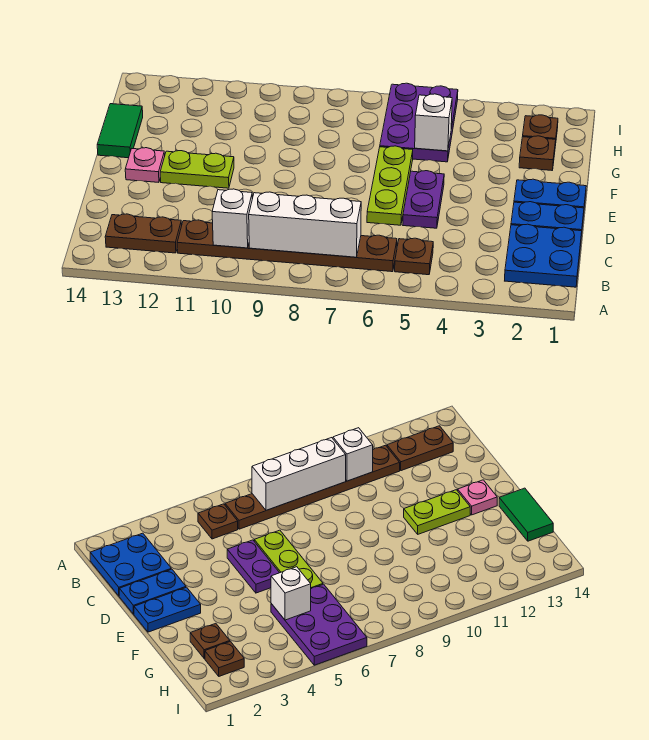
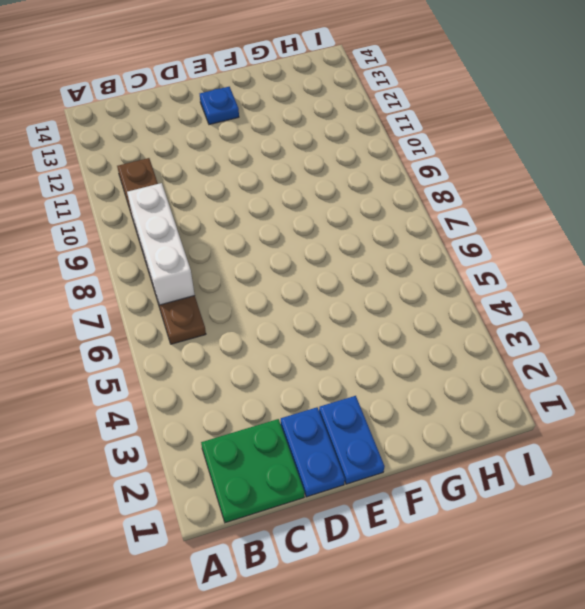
green plate B1:C2 level 1 -> blue plate B1:C2 level 1
blue plate E13 level 1 -> pink plate E13 level 1
none -> brown plate B5 level 1
none -> brown plate B12:B13 level 1
none -> purple plate D5:E5 level 1

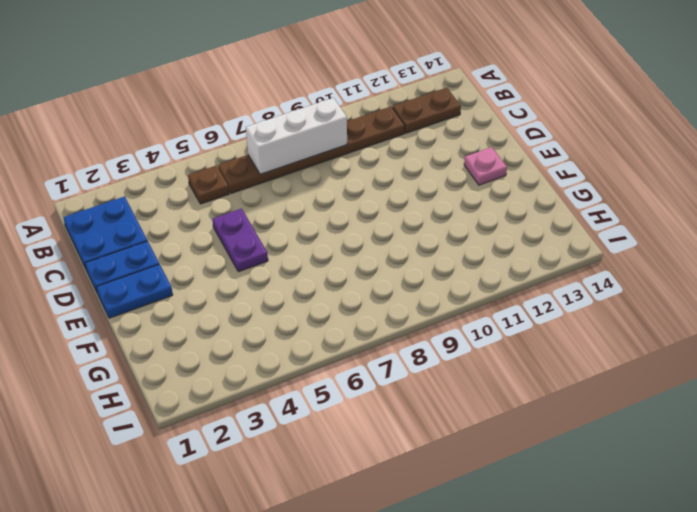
none -> lime plate D6:F6 level 1
none -> lime plate E11:E12 level 1
none -> green tile F14:G14 level 1

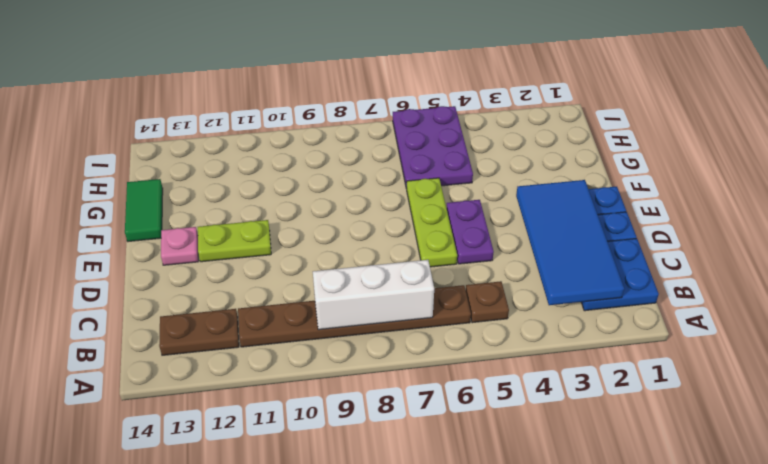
blue tile B2:E3 level 2 -> none
none -> brown plate G2 level 1
none -> brown plate H2 level 1
none -> white brick B10 level 2

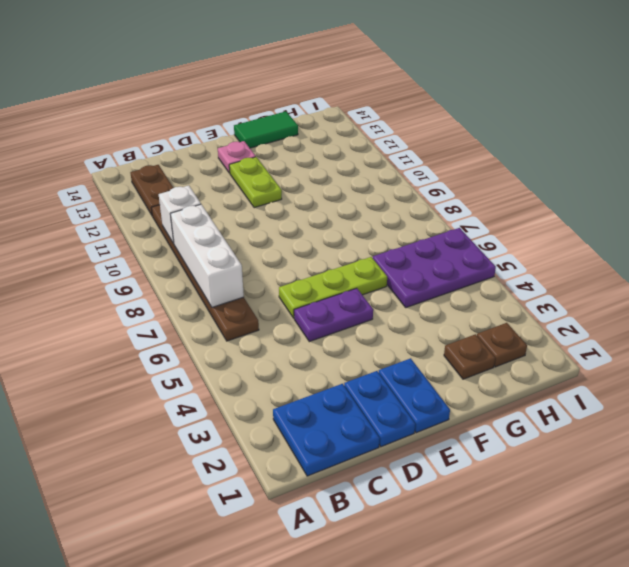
none -> brown plate B5 level 1
none -> white brick G5 level 2

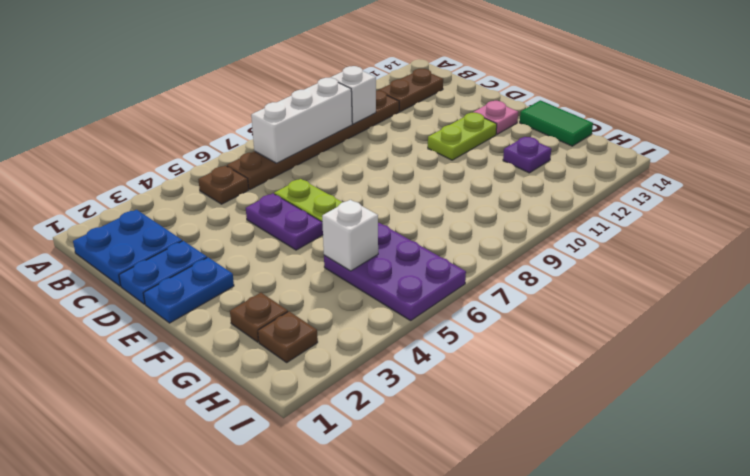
purple plate G12 level 1 -> none

